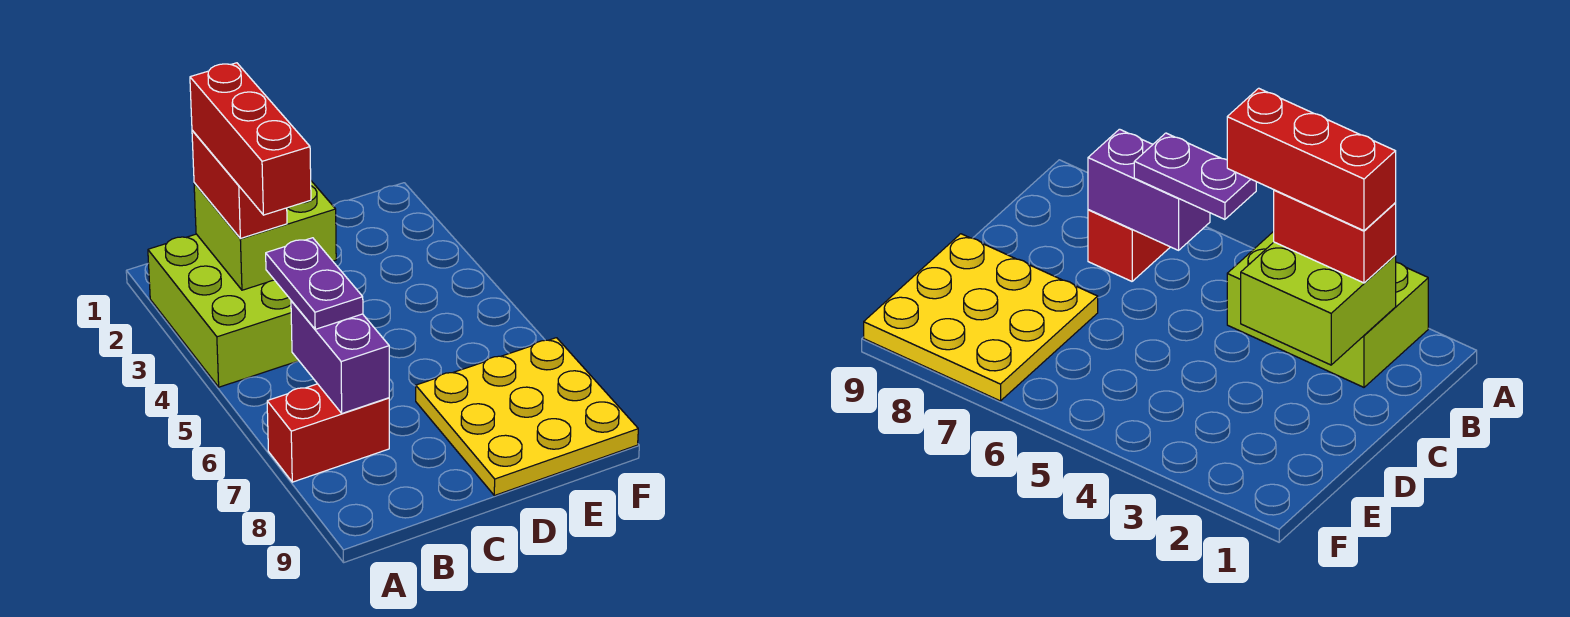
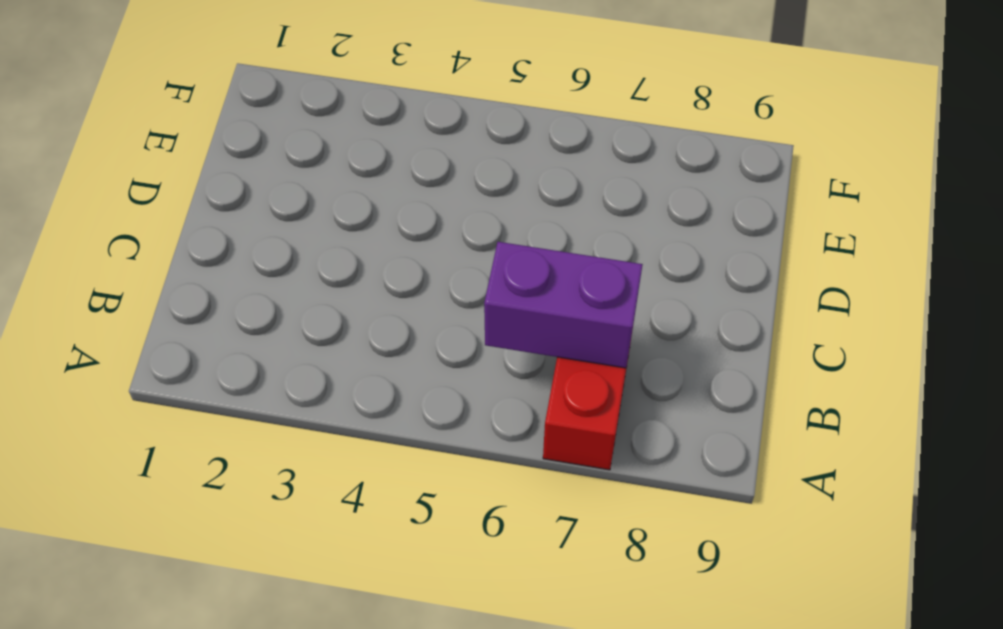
none -> lime brick A2:B4 level 1
none -> yellow plate D7:F9 level 1

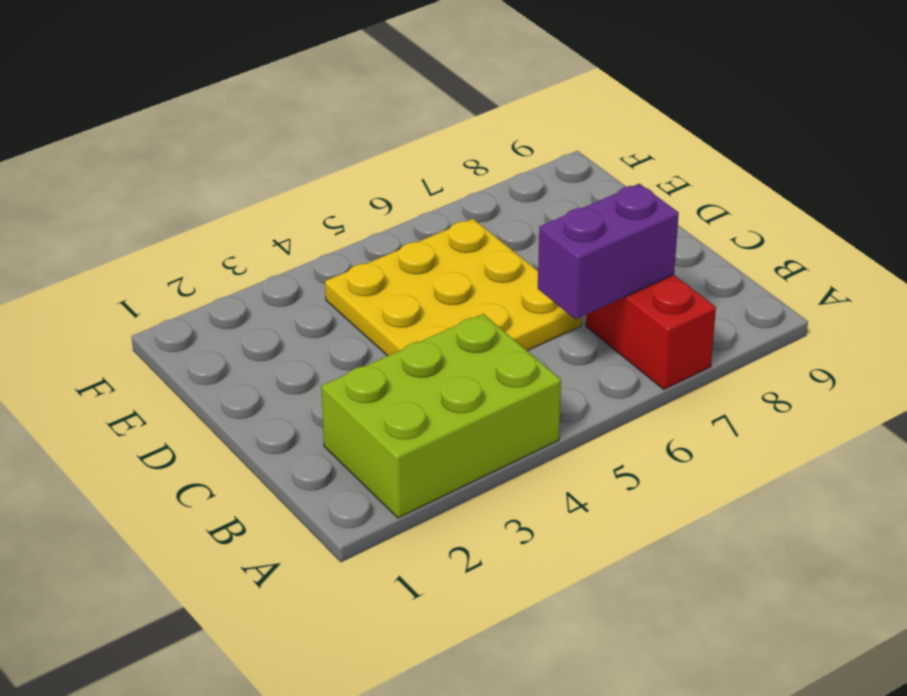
yellow plate C4:E6 level 1 -> yellow plate D7:F9 level 1
none -> lime brick B2:C3 level 2
none -> red brick B2:B3 level 3

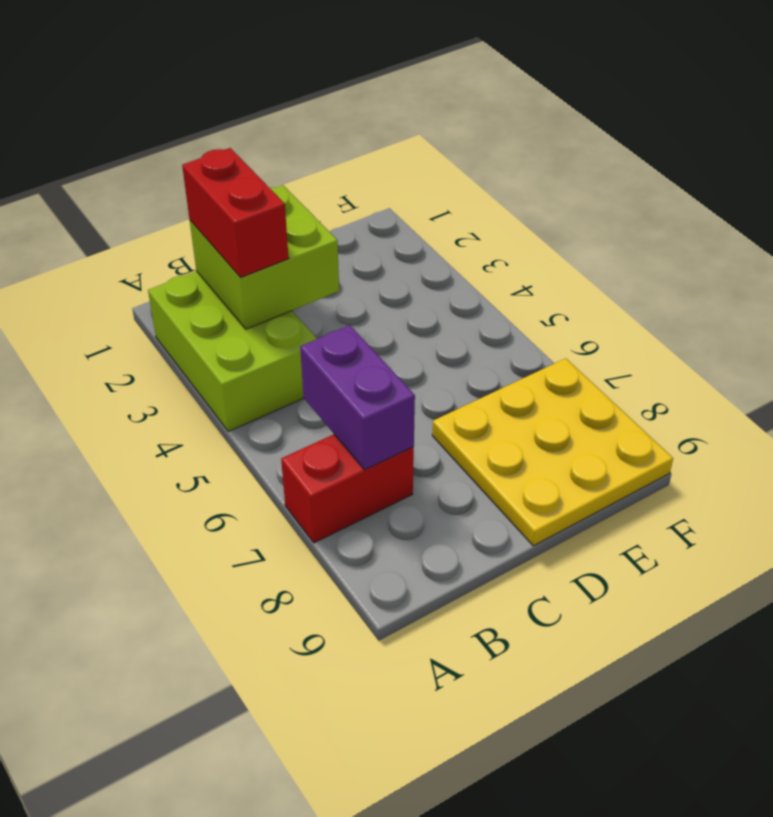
none -> purple plate B5:B6 level 3
none -> red brick B2:B4 level 4

